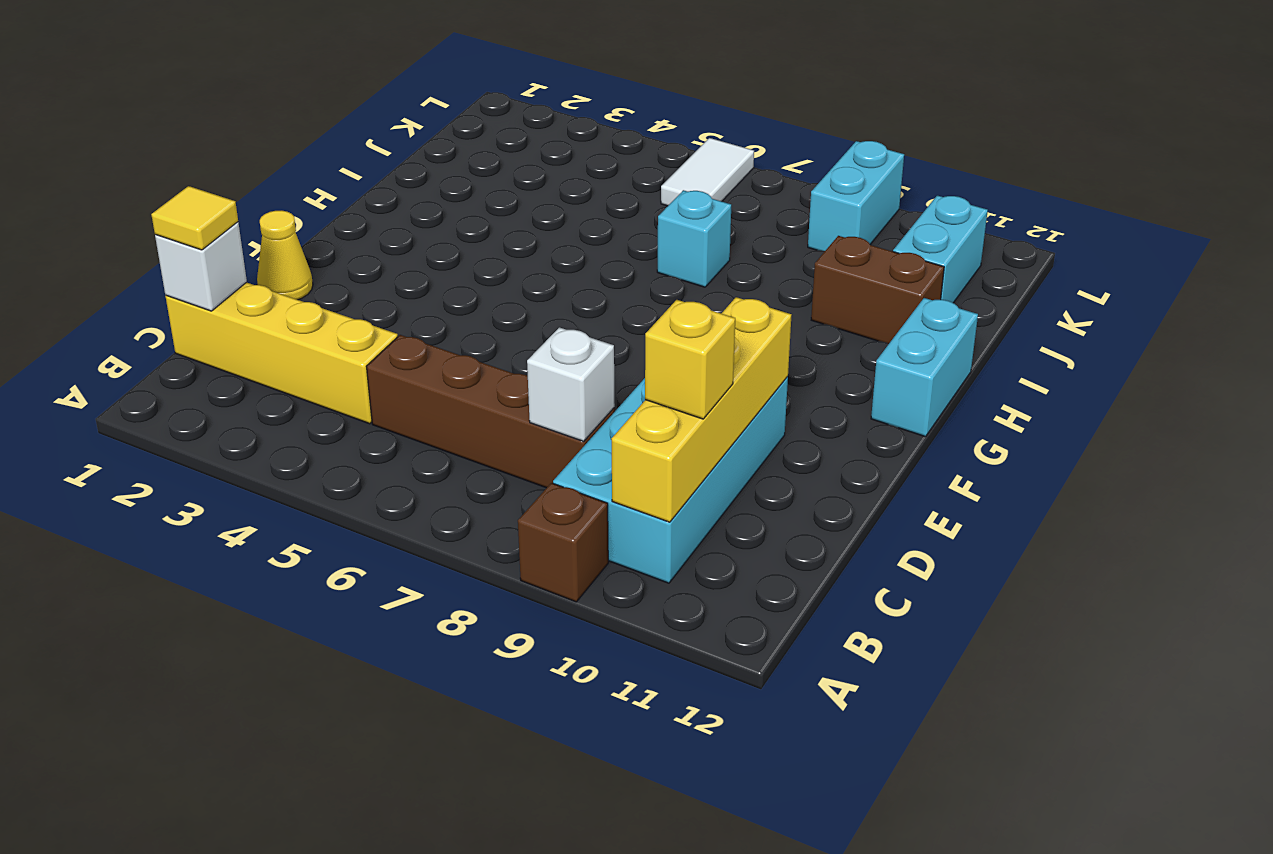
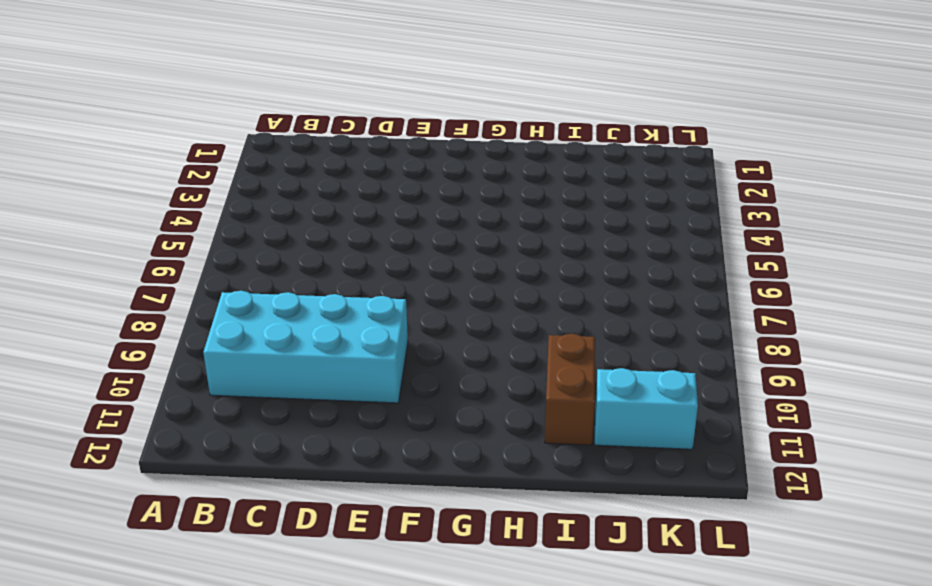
none -> brown brick A9 level 1
none -> yellow brick C1:C4 level 1
none -> brown brick C5:C8 level 1

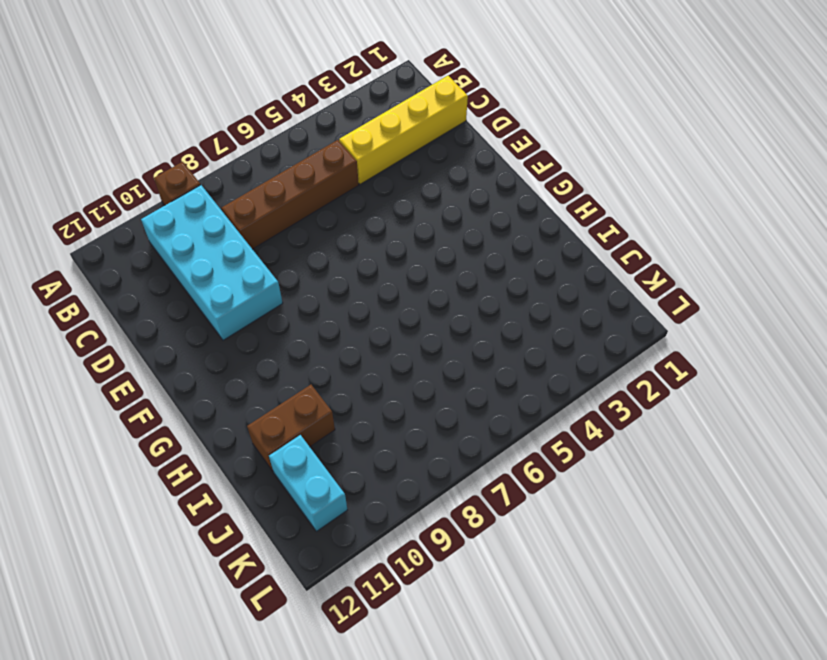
none -> yellow cone E1 level 1
none -> cyan brick G12:H12 level 1
none -> cyan brick I7 level 1

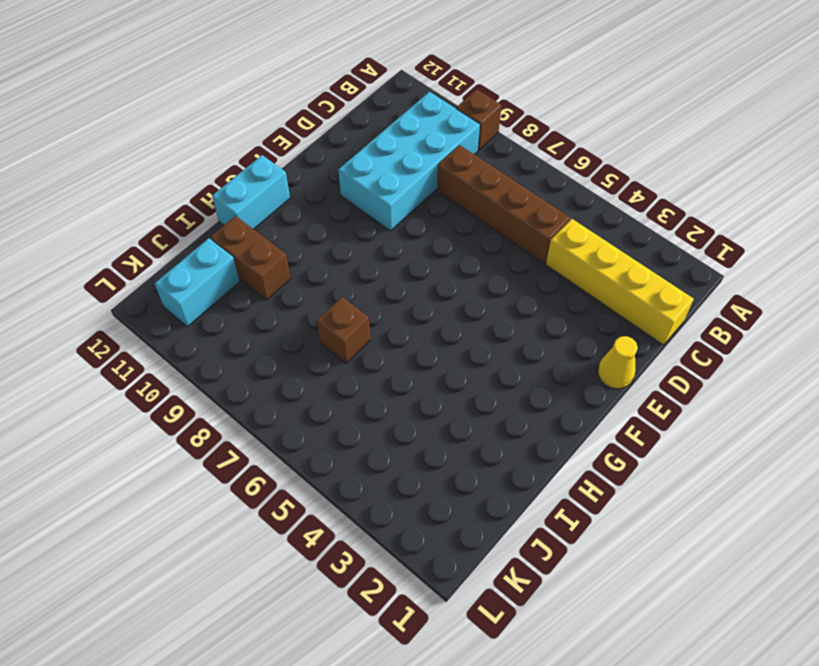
brown brick I7 level 1 -> cyan brick I7 level 1
none -> white tile K6:L6 level 1
none -> cyan brick K9:L9 level 1
none -> yellow brick B10:E10 level 2

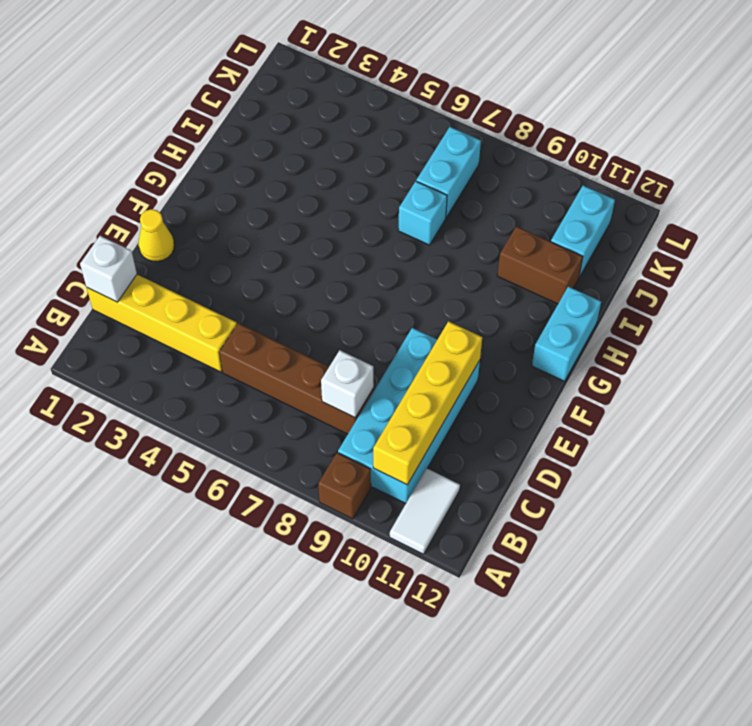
white tile A11:B11 level 1 -> white tile K6:L6 level 1
cyan brick J7:K7 level 1 -> cyan brick K9:L9 level 1
none -> yellow tile C1 level 3
none -> yellow brick C10 level 3

